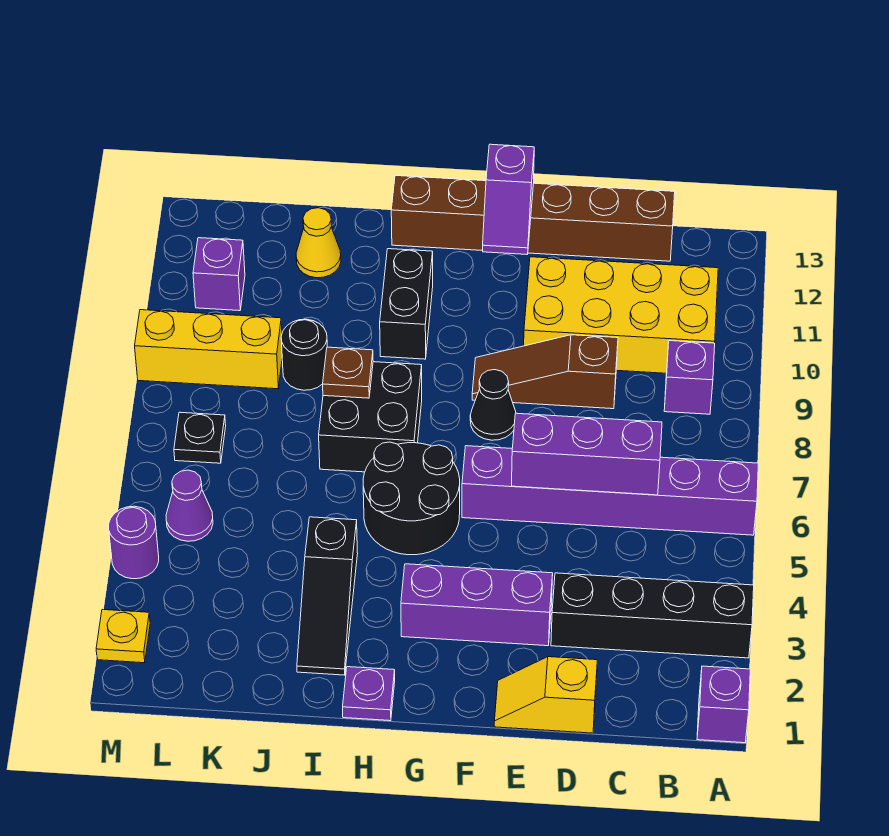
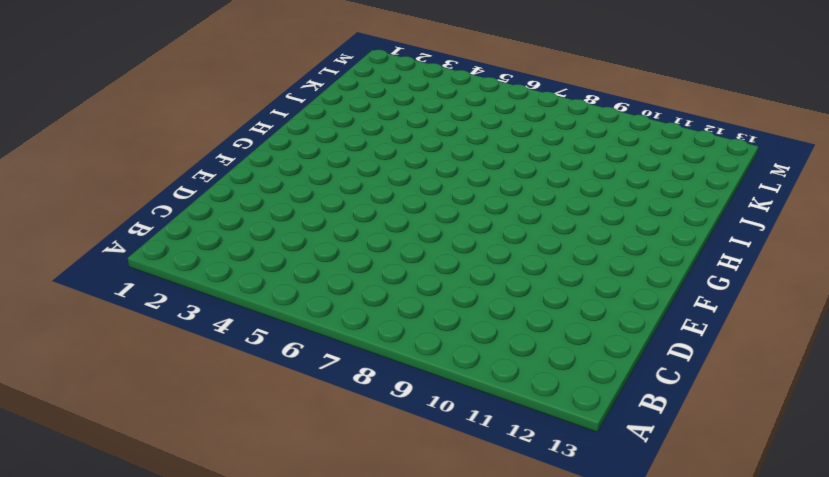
none -> purple brick A1 level 1
none -> black brick A3:D3 level 1
none -> purple brick A6:F6 level 1

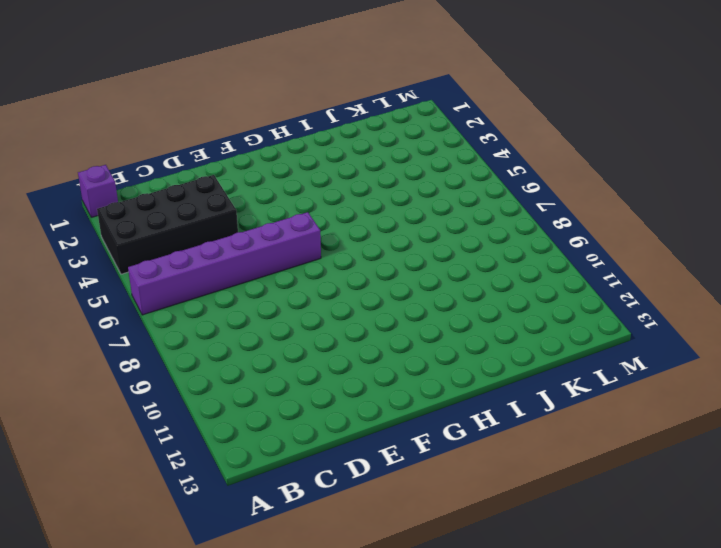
black brick A3:D4 level 1 -> black brick A3:D3 level 1
none -> purple brick B9 level 1
none -> yellow brick B10:E11 level 1
none -> brown brick C13:H13 level 1

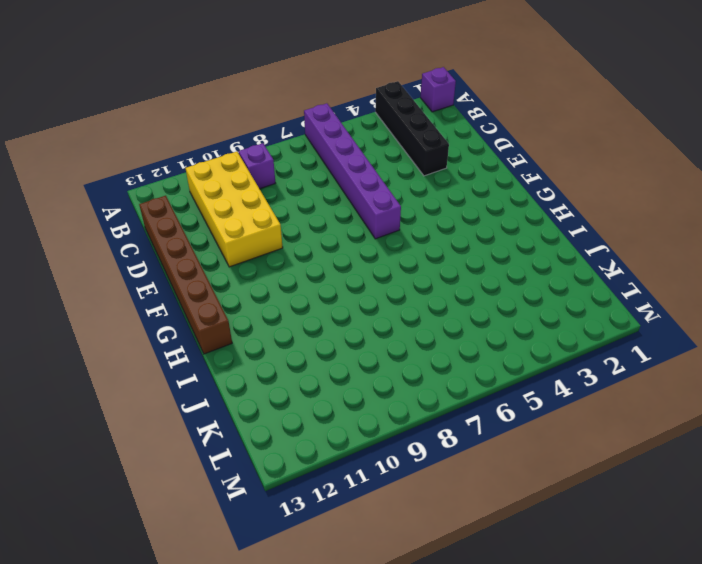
none -> yellow slope D1:E1 level 1 top D
none -> brown slope D9:F9 level 1 top D
none -> purple brick E3:G3 level 1

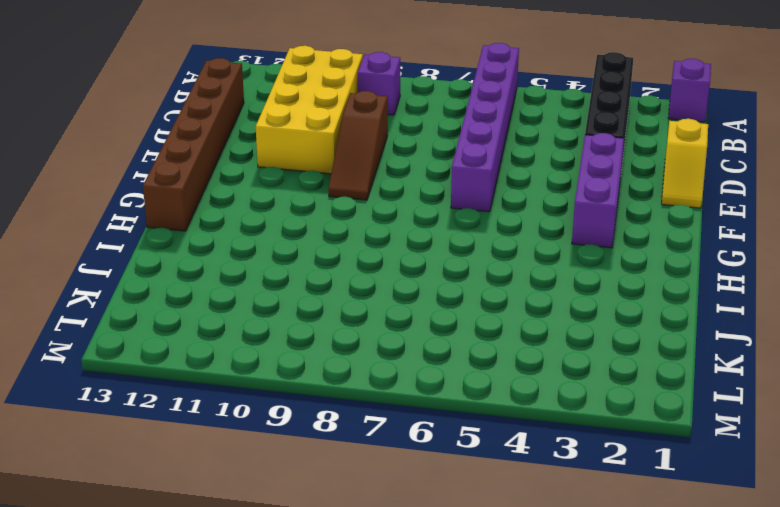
none -> black cone F8 level 1
none -> black round brick G5:H6 level 1
none -> purple plate H1 level 1

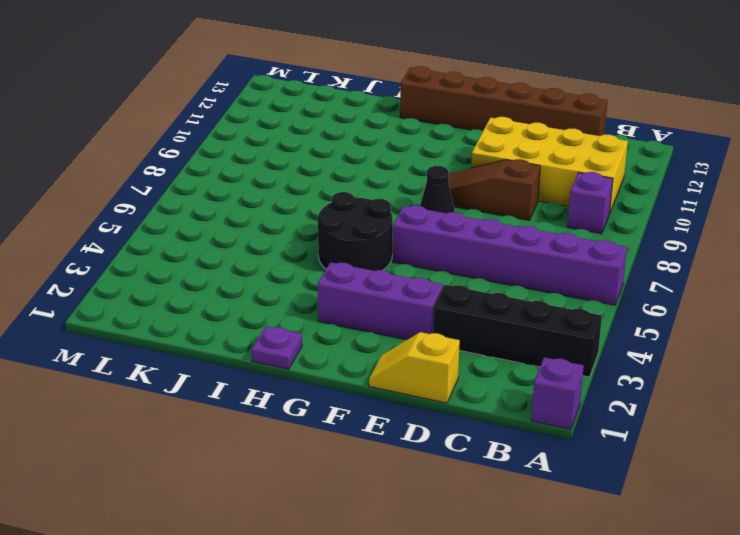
none -> black brick H7:I8 level 1
none -> black brick H10:H11 level 1
none -> black slope I2:I4 level 1 top 4

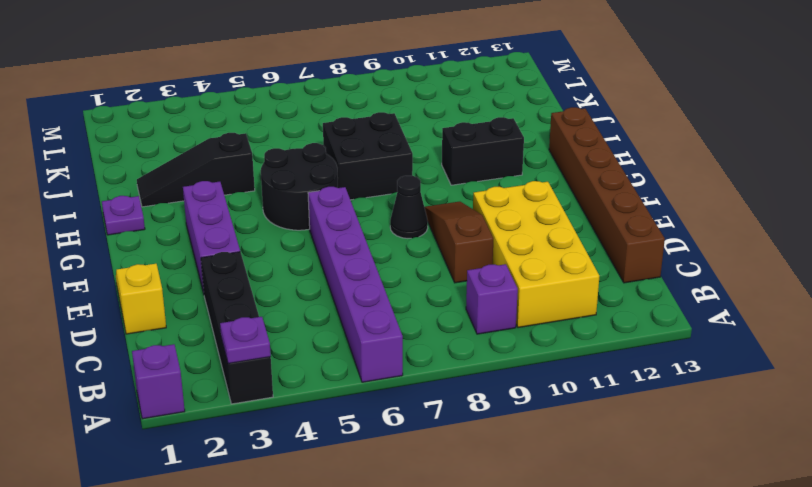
purple plate A3 level 2 -> none
none -> black round brick J9 level 1
none -> yellow cone J12 level 1
none -> yellow brick K9:M9 level 1

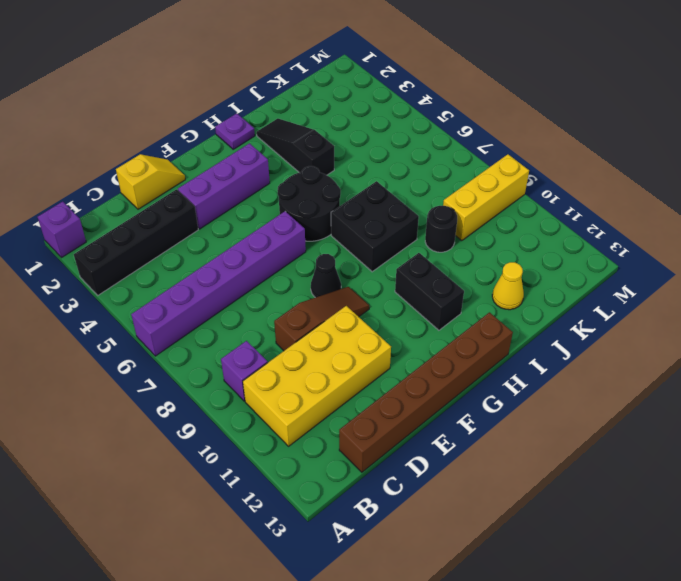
none -> purple cone L5 level 1
none -> black plate L7 level 1
none -> purple brick L11 level 1

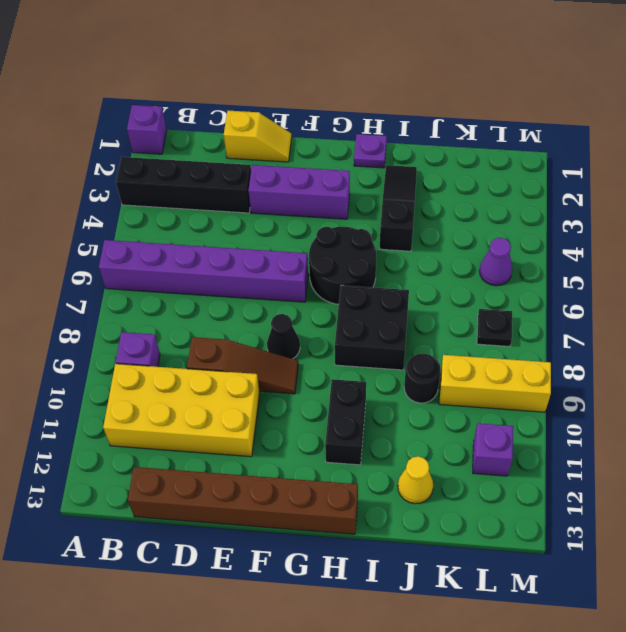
none -> yellow plate M2 level 1
none -> purple round brick M4 level 1
none -> purple brick C6:E6 level 2

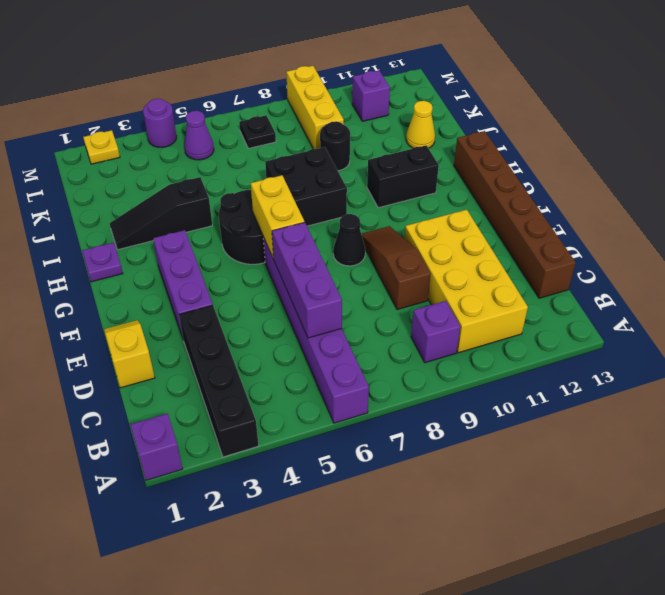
yellow brick F6:G6 level 2 -> none
none -> purple slope F12:F13 level 2 top 13
none -> brown plate I8 level 2

